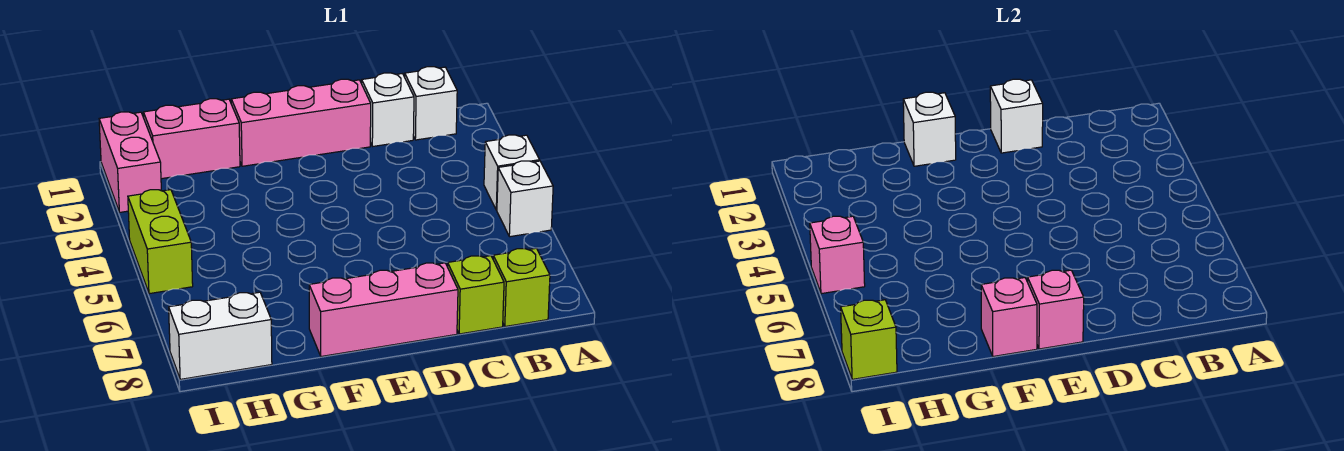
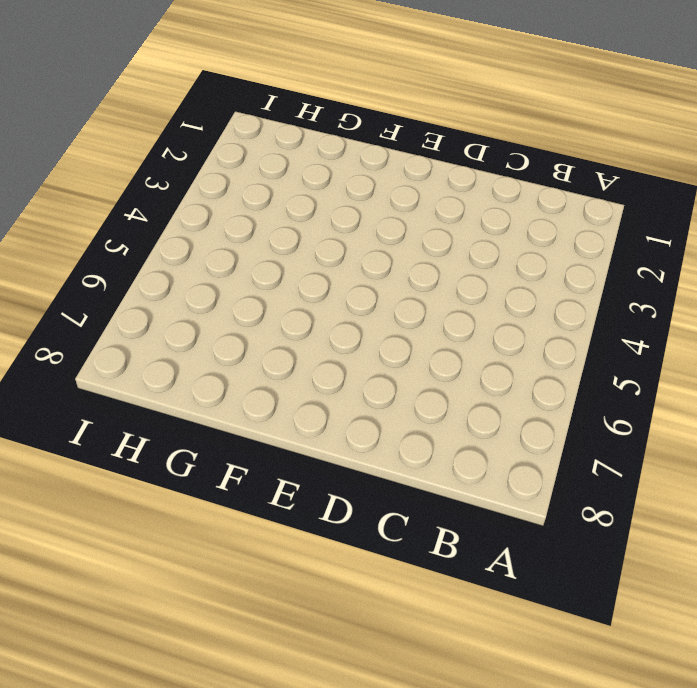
none -> white brick A4 level 1
none -> white brick A5 level 1
none -> white brick B1 level 1

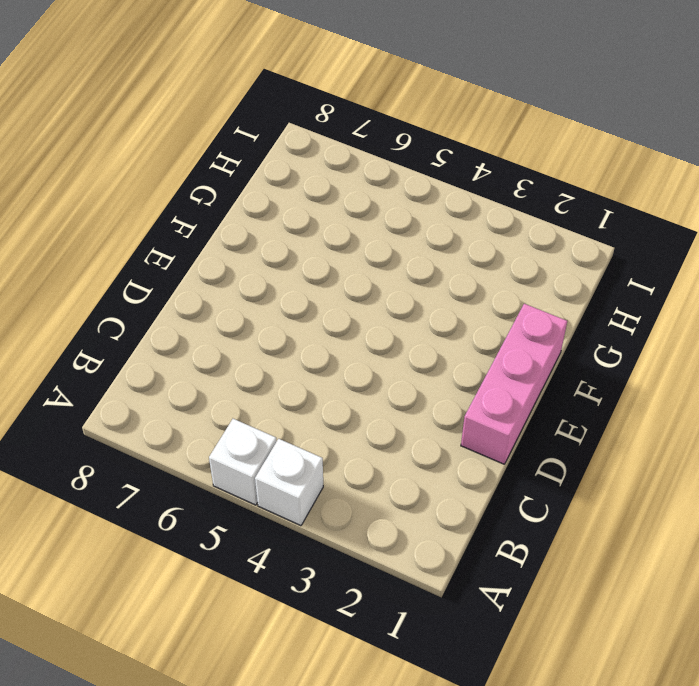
none -> white brick B1 level 1
none -> lime brick B8 level 1
none -> white brick C1 level 1

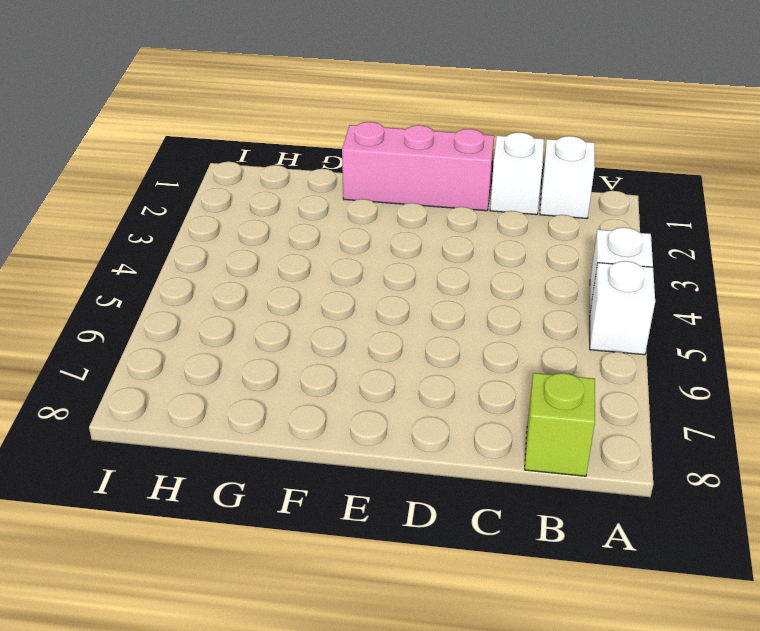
none -> lime brick C8 level 1
none -> pink brick D8:F8 level 1
none -> pink brick G1:H1 level 1

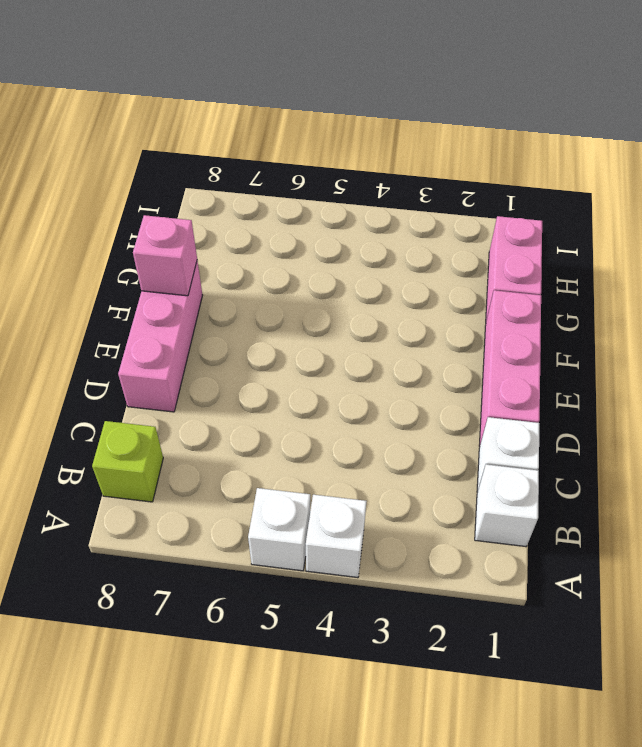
none -> lime brick C8 level 1
none -> white brick H8:I8 level 1
none -> pink brick I1:I2 level 1

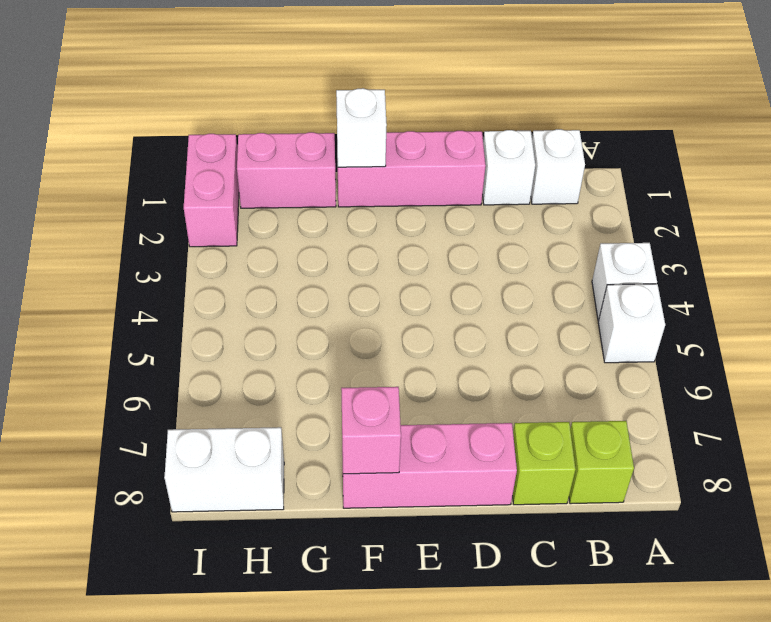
none -> lime brick I4:I5 level 1
none -> white brick D1 level 2
none -> pink brick E8 level 2

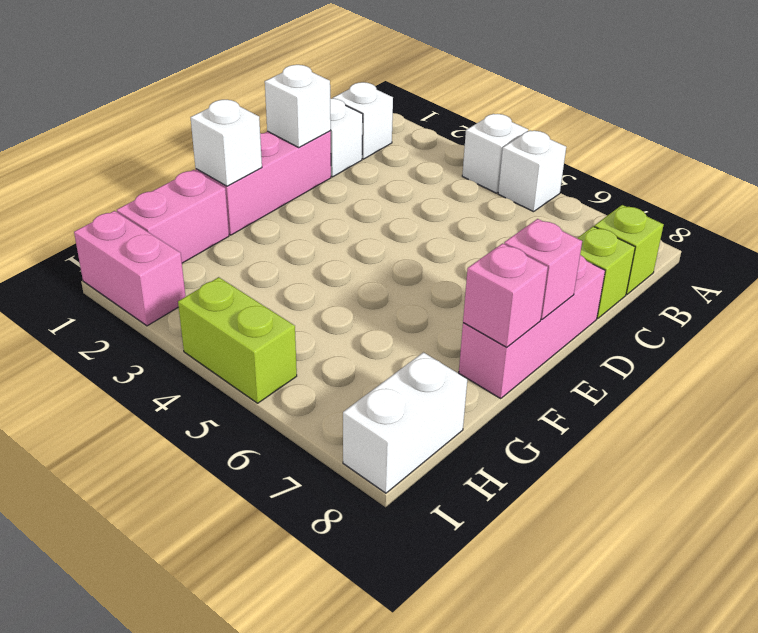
none -> pink brick I5 level 2
none -> lime brick I8 level 2

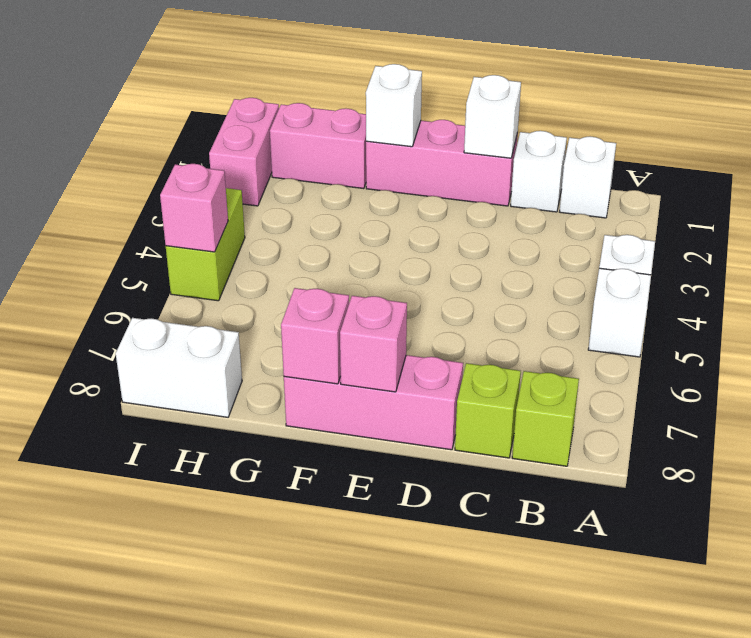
none -> lime brick I8 level 2

